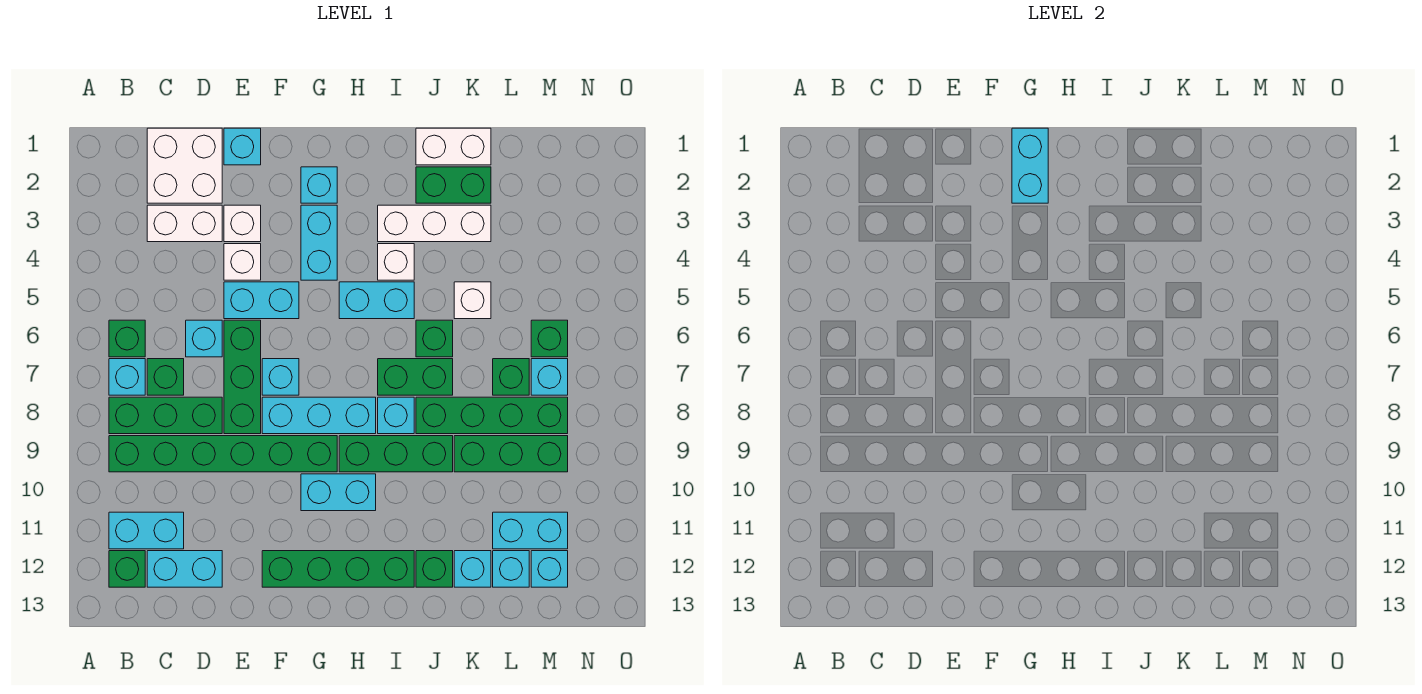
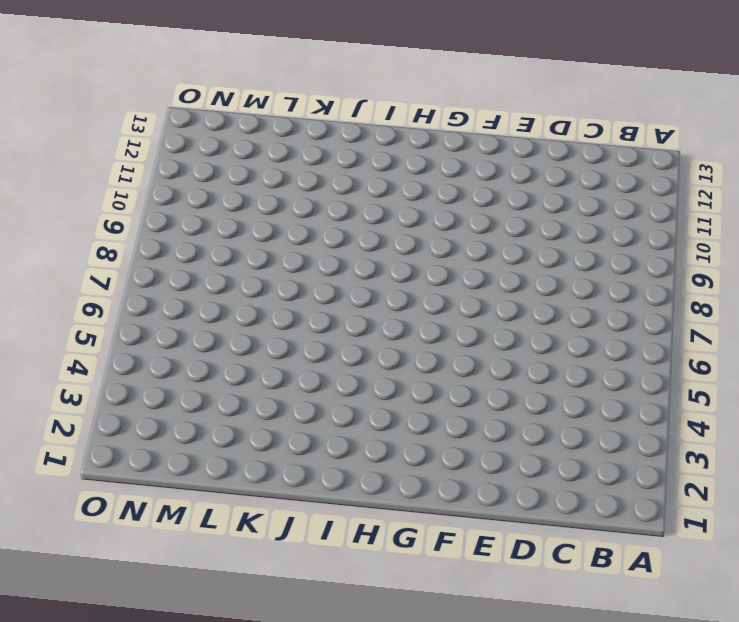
none -> green brick B6 level 1
none -> cyan brick B7 level 1
none -> green brick B8:D8 level 1
none -> green brick B9:G9 level 1

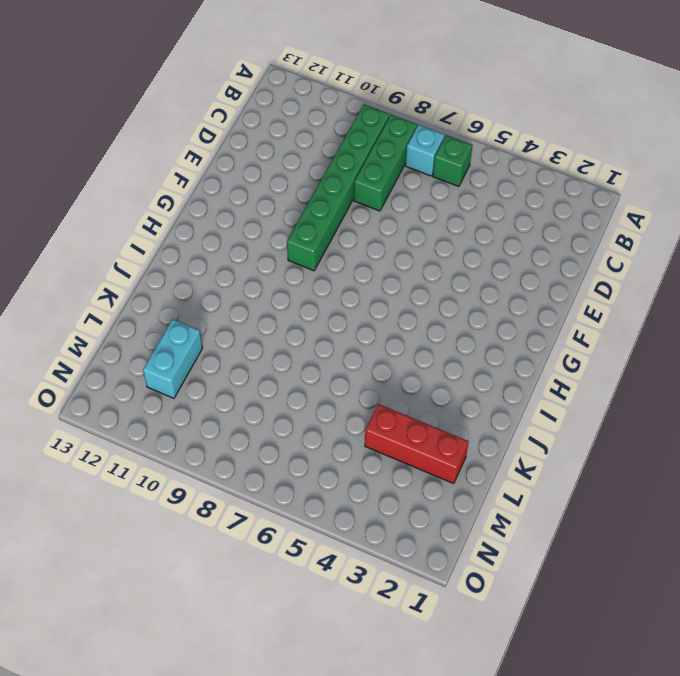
red brick L2:L4 level 1 -> none
none -> cyan brick B11:C11 level 1
none -> green brick B12 level 1
none -> white brick C1:D2 level 1
none -> white brick C3:D3 level 1

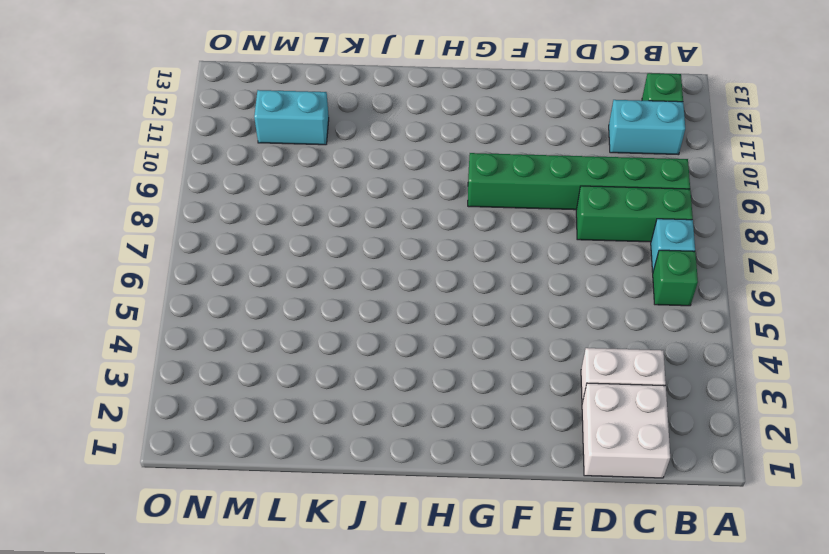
none -> green brick C7 level 1
none -> cyan brick C12:D12 level 1
none -> cyan brick D6 level 1
none -> cyan brick E1 level 1

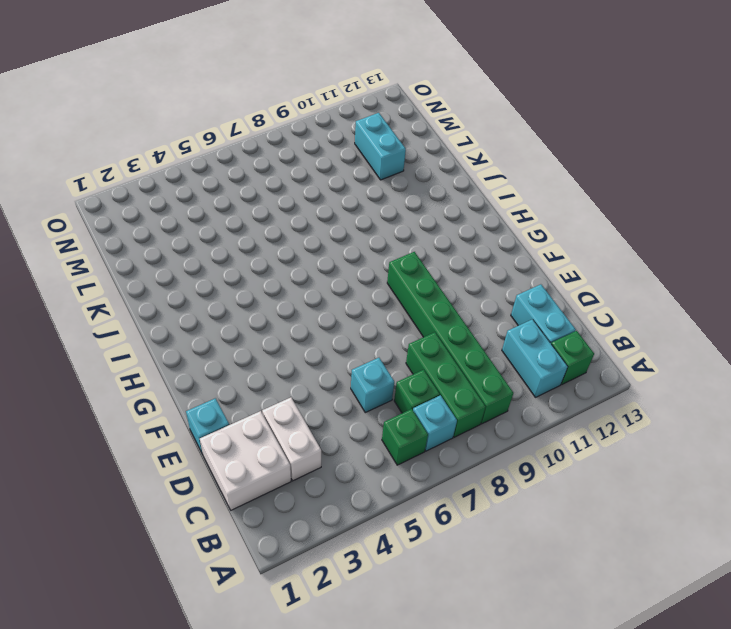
none -> white brick E3 level 1
none -> white brick E4 level 1
none -> cyan brick E5:F5 level 1
none -> green brick E6:E8 level 1

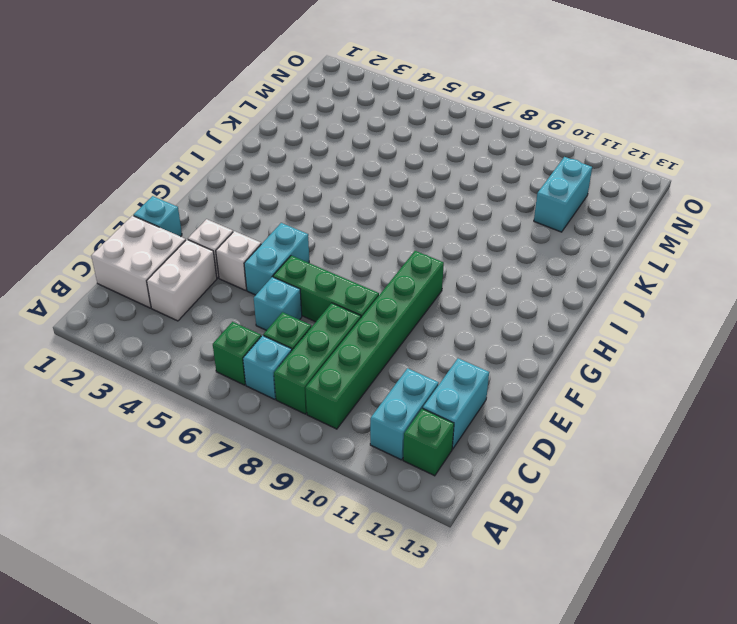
none -> cyan brick F7 level 1
none -> cyan brick F8:H8 level 1
none -> green brick F12:I12 level 1
none -> cyan brick G2 level 1

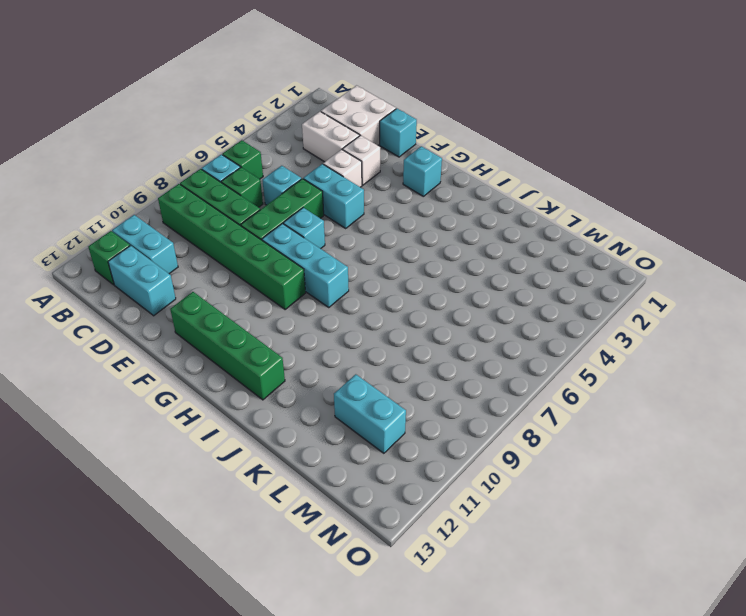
none -> cyan brick G3:G4 level 1
none -> cyan brick G10:H10 level 1
none -> cyan brick H5:I5 level 1
none -> green brick H9:J9 level 1

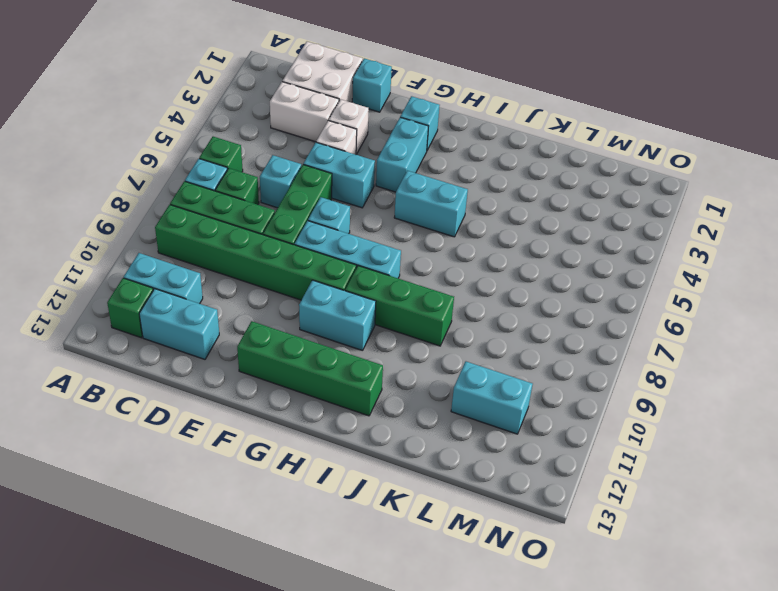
none -> white brick I3:K3 level 1
none -> white brick I4 level 1
none -> green brick I7:J7 level 1
none -> cyan brick I8 level 1

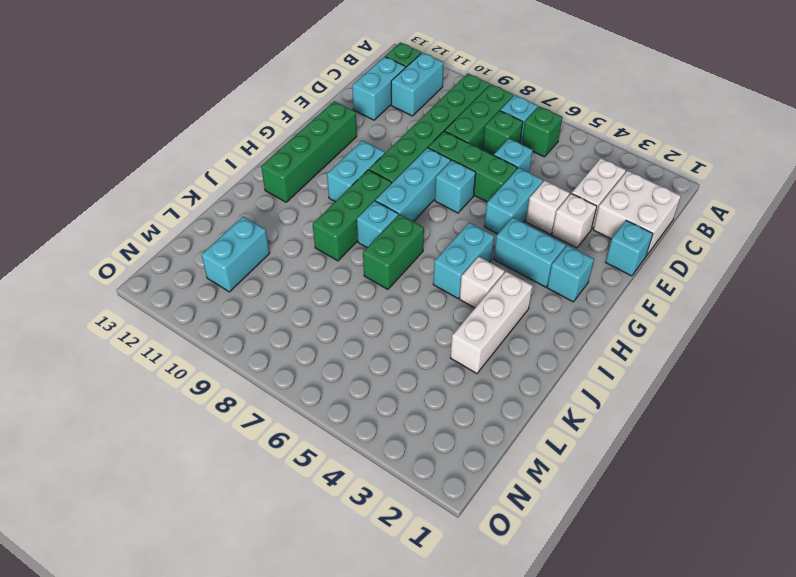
none -> white brick J1:K1 level 1
none -> green brick J2:K2 level 1
none -> green brick J6 level 1
none -> green brick J8:M8 level 1

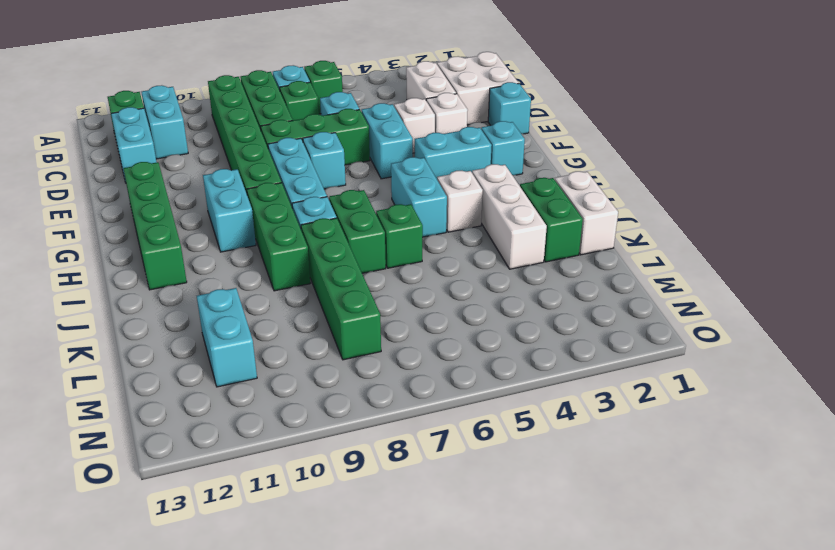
none -> green brick J12 level 1
none -> white brick K5 level 1
none -> green brick K9:M9 level 1
none -> cyan brick K12 level 1

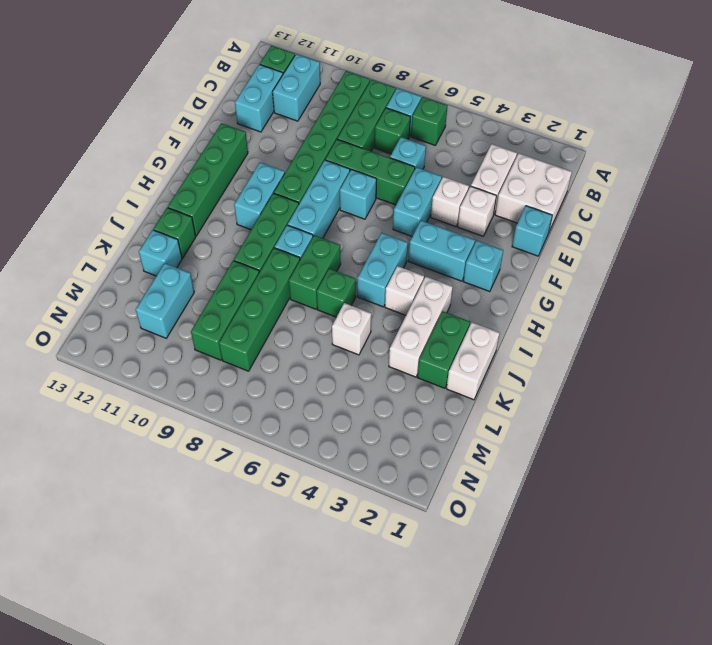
none -> green brick L7 level 1
none -> cyan brick L12 level 1
none -> green brick M6 level 1
none -> cyan brick M7 level 1

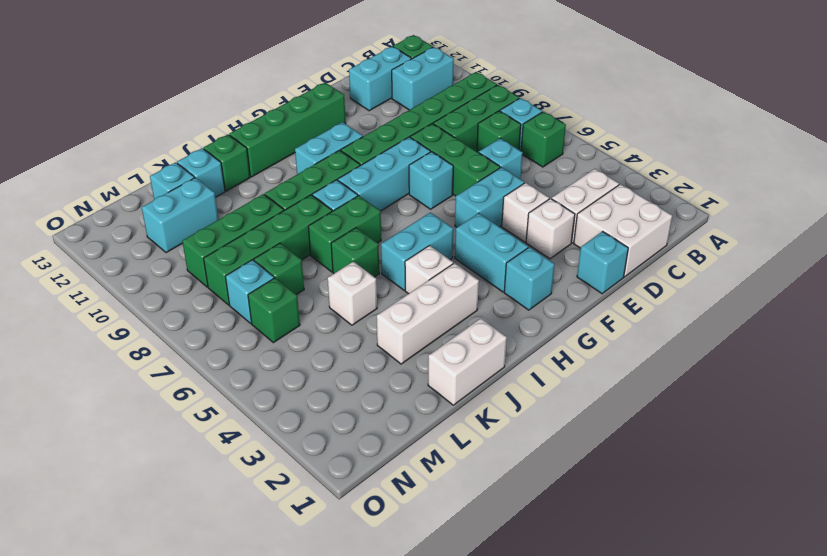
none -> green brick J2:K2 level 1
none -> cyan brick M12 level 1
none -> cyan brick G1:G2 level 2

